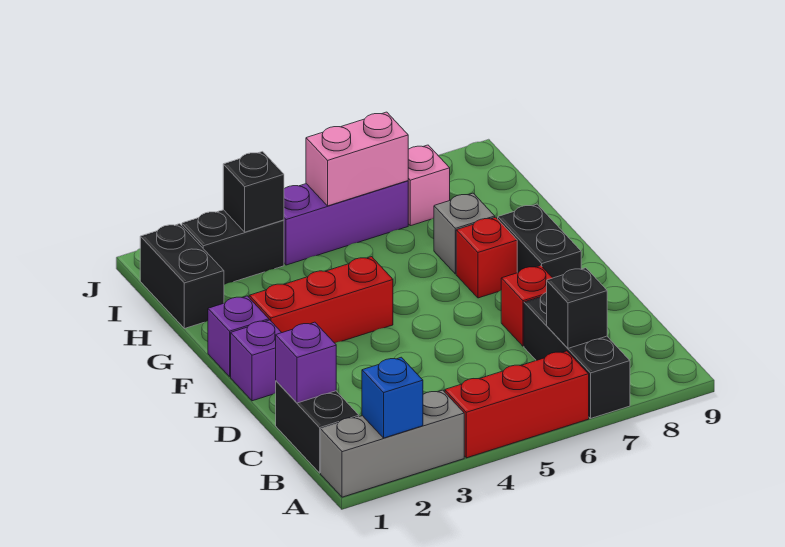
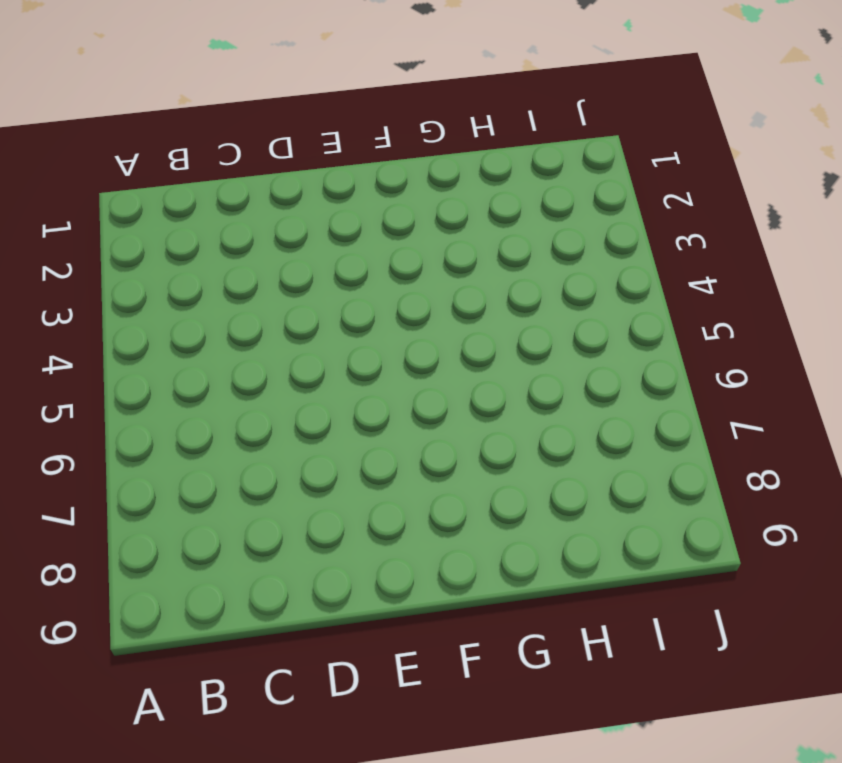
none -> grey brick A1:A3 level 1
none -> red brick A4:A6 level 1
none -> black brick A7:C7 level 1

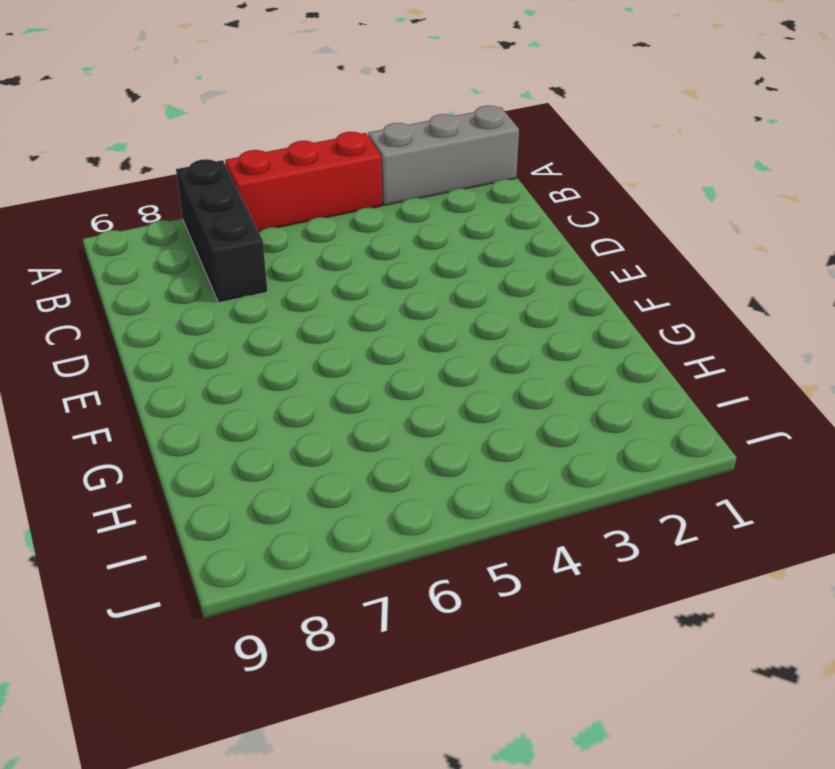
none -> black brick B1:C1 level 1
none -> red brick D7 level 1
none -> purple brick E1 level 1

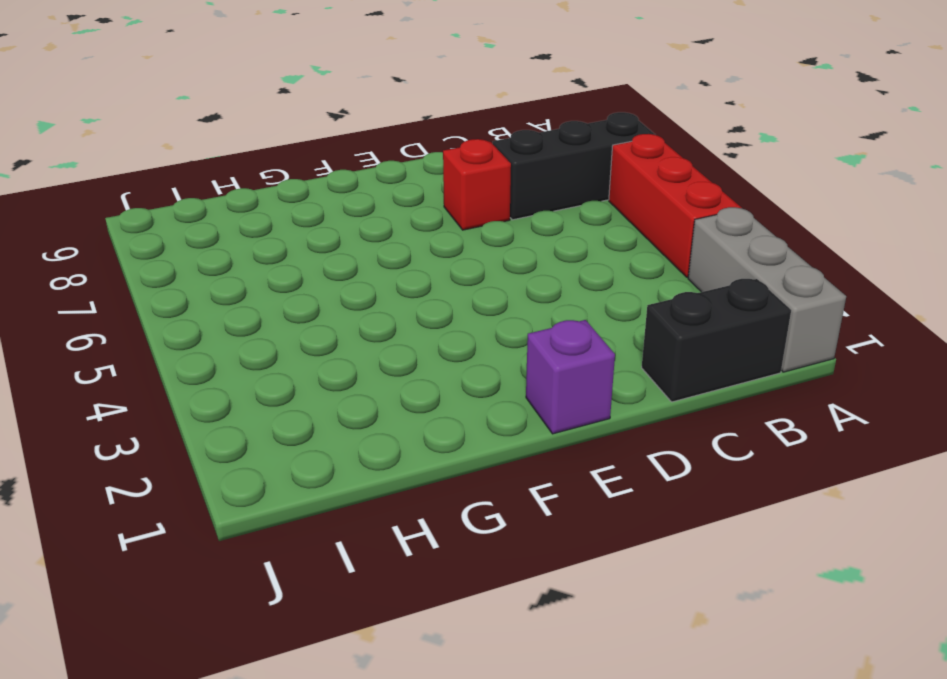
none -> black brick E8:F8 level 1
none -> purple brick F1 level 1
none -> red brick F2:F4 level 1

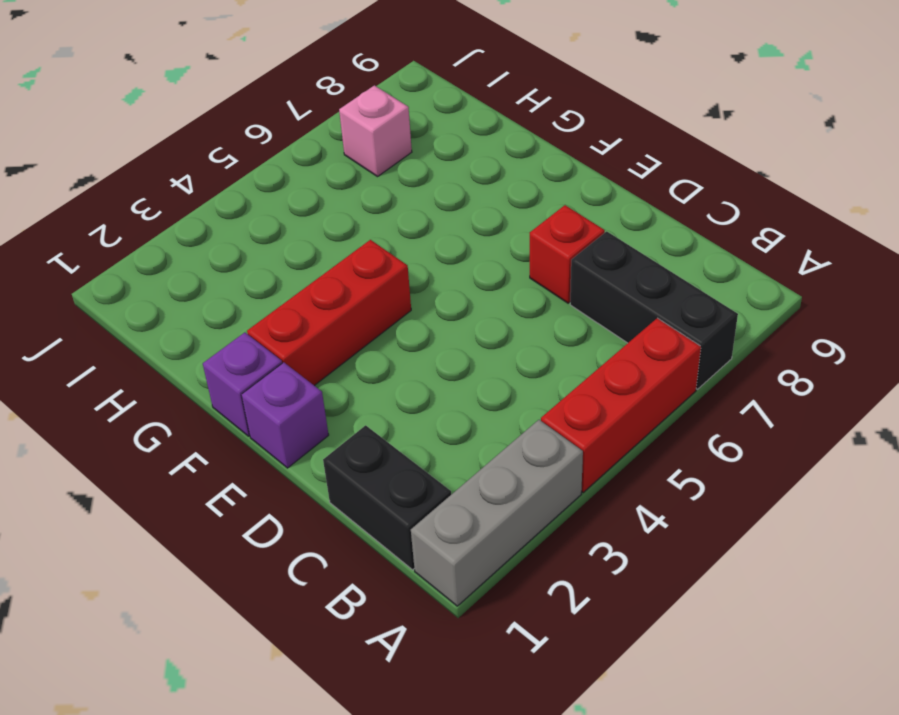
none -> black brick E8:F8 level 1
none -> red brick F7 level 1
none -> grey brick G7 level 1

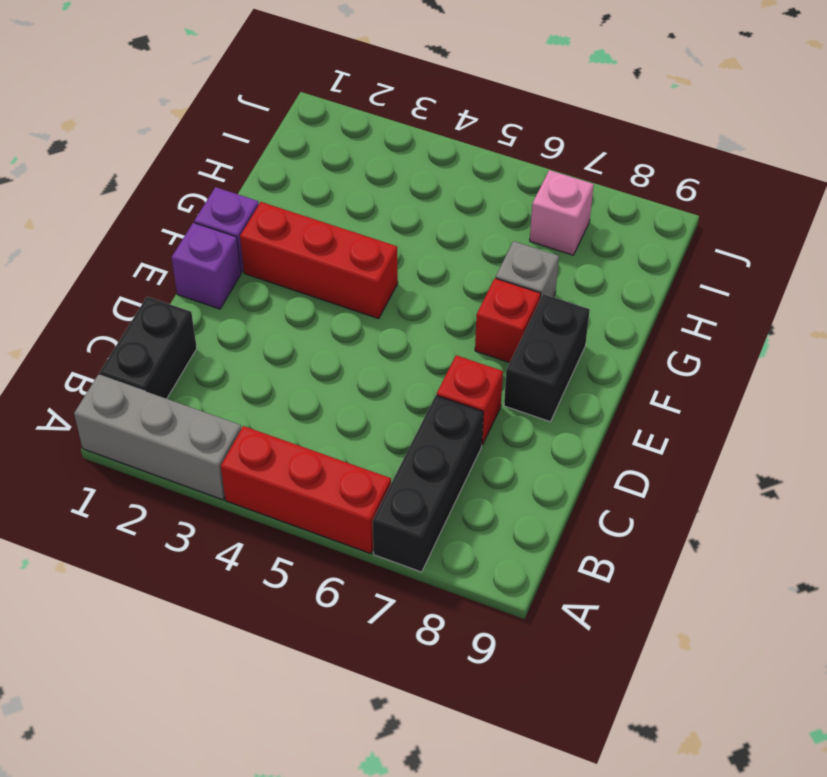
none -> black brick H1:I1 level 1
none -> black brick I2:I3 level 1
none -> purple brick I4:I6 level 1

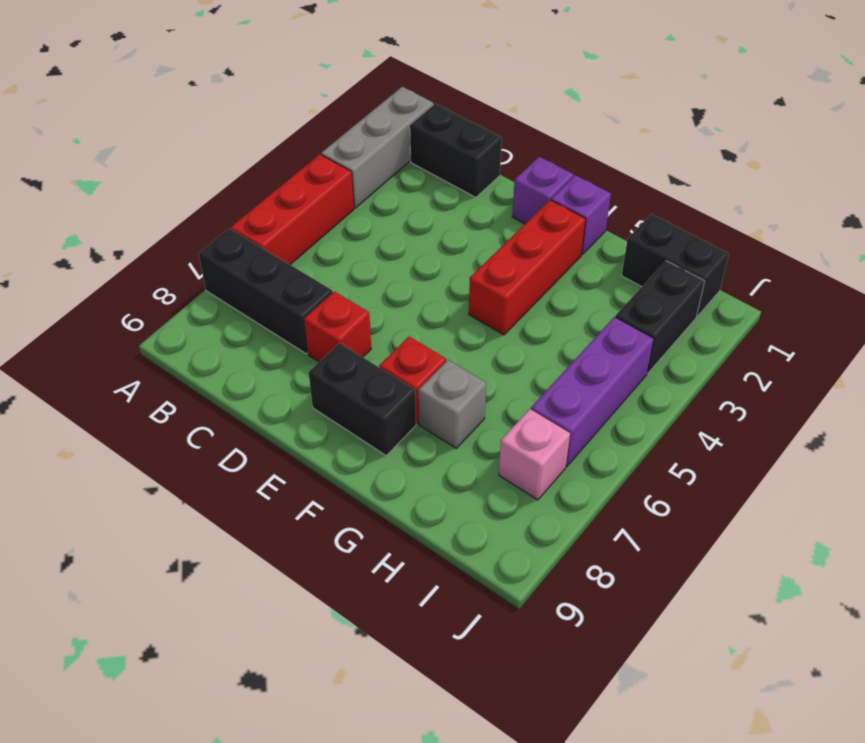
none -> blue brick A2 level 2
none -> black brick B7 level 2
none -> purple brick C1 level 2

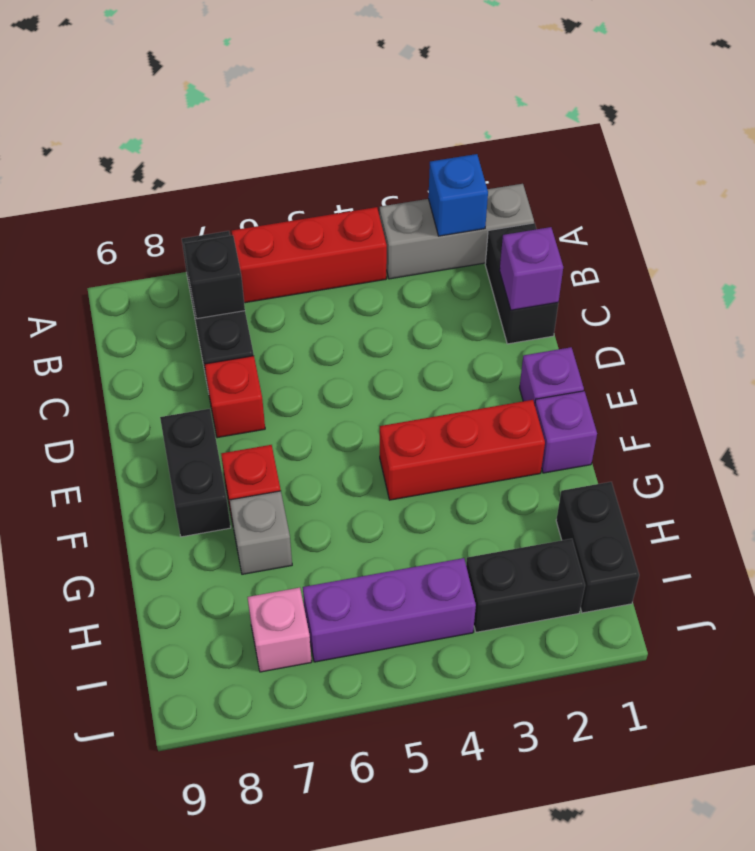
none -> black brick I3 level 2
none -> pink brick I5:I6 level 2

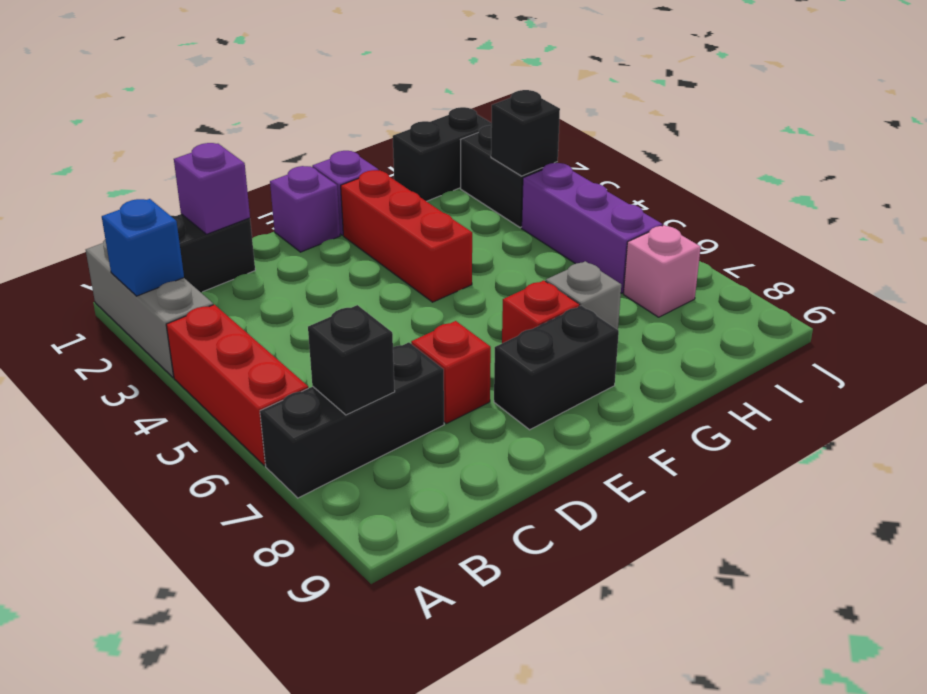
none -> pink brick I5:I6 level 2

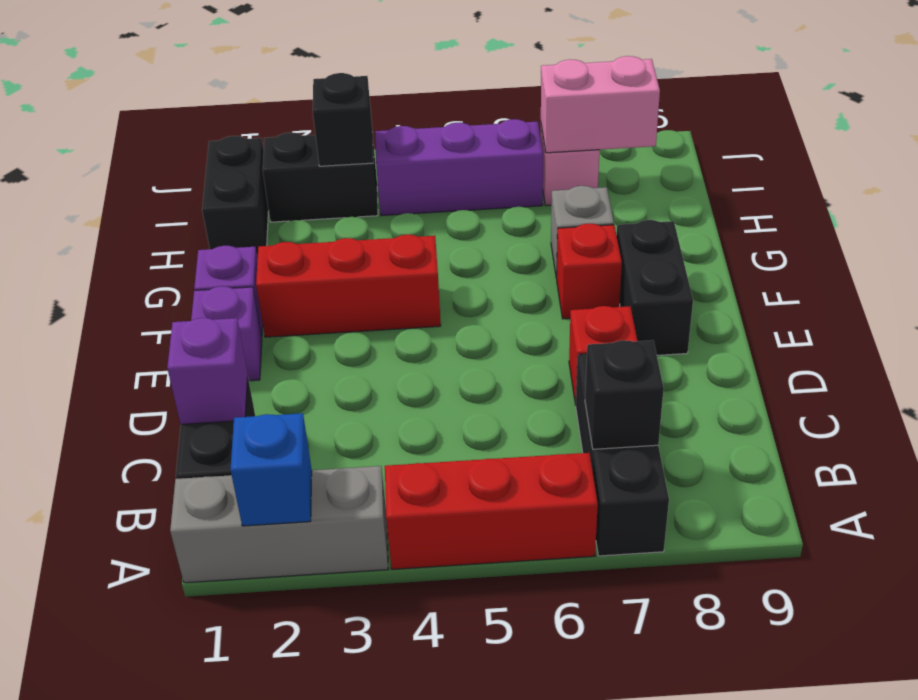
pink brick I7:I8 level 2 -> pink brick I5:I6 level 2

